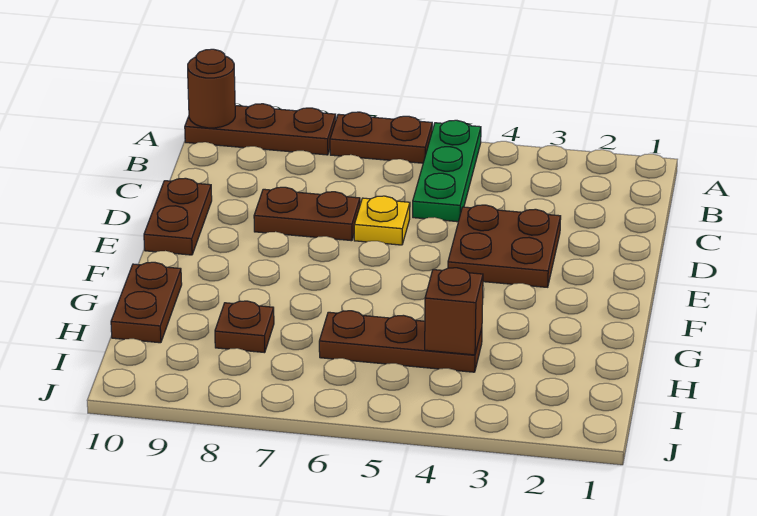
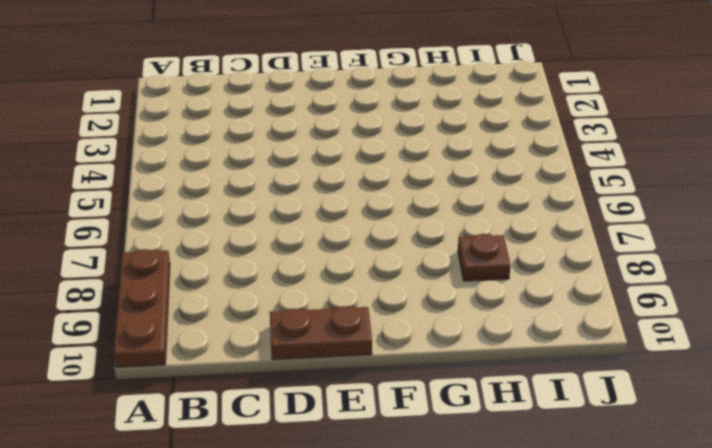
none -> green plate A5:C5 level 1
none -> brown plate A6:A7 level 1
none -> brown plate D3:E4 level 1

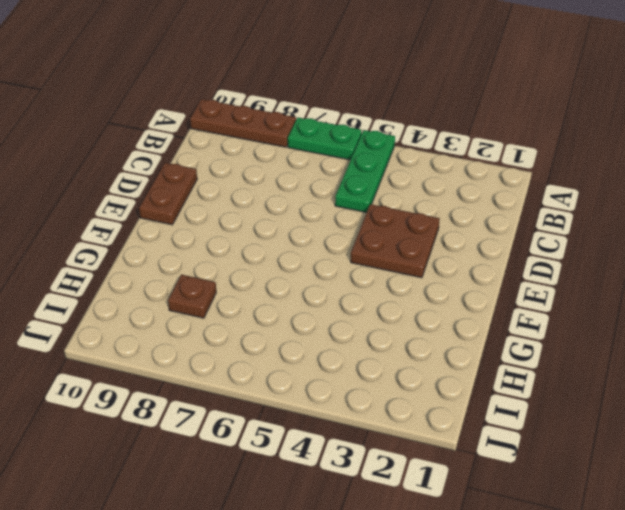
green plate A6:A7 level 1 -> brown plate A6:A7 level 1
none -> yellow plate D6 level 1
none -> brown plate D7:D8 level 1
none -> brown plate G10:H10 level 1

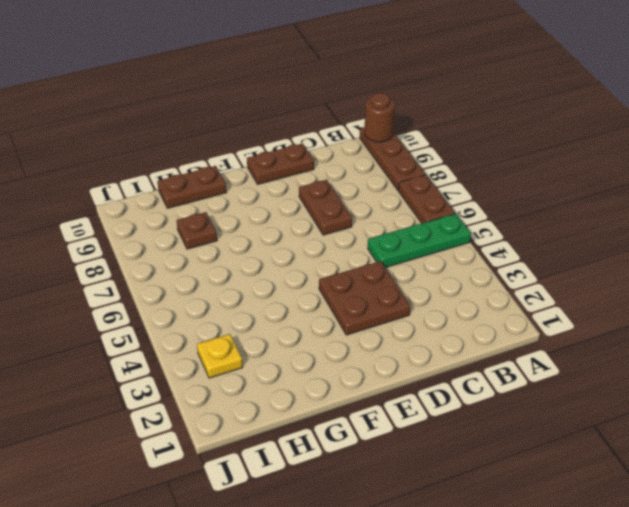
yellow plate I3 level 1 -> yellow plate D6 level 1
none -> brown plate H4:H6 level 1
none -> brown brick H4 level 2

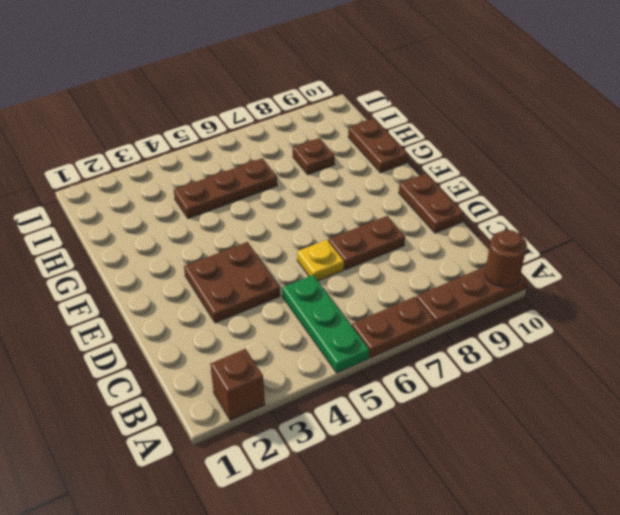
brown brick A2 level 1 -> brown brick H4 level 2

